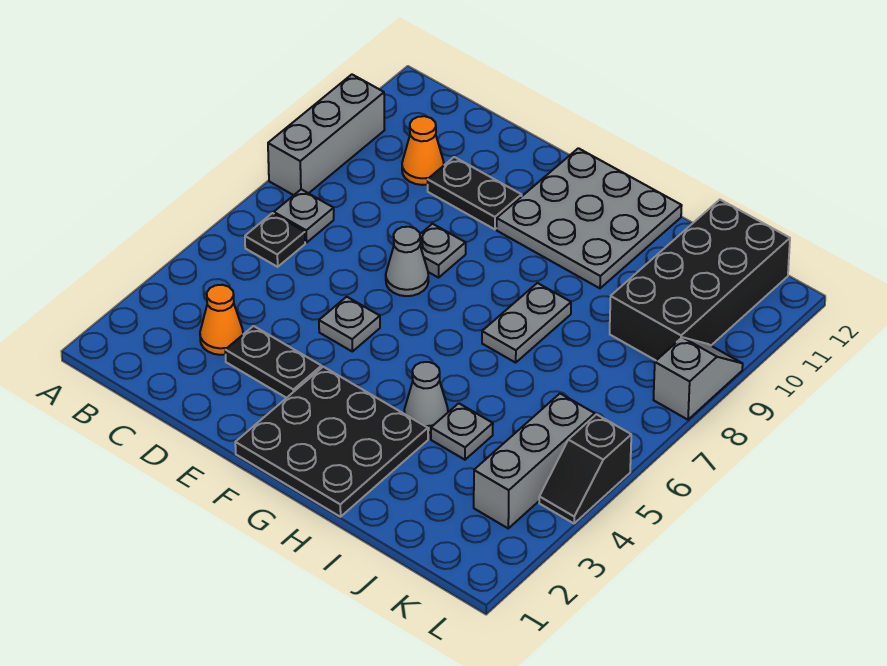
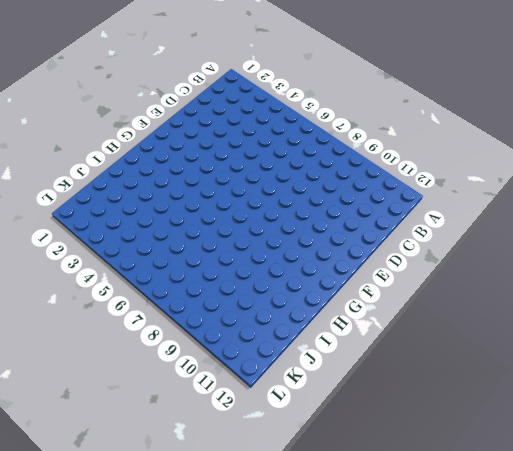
none -> grey brick A8:A10 level 1
none -> black plate B6 level 1
none -> grey plate B7 level 1

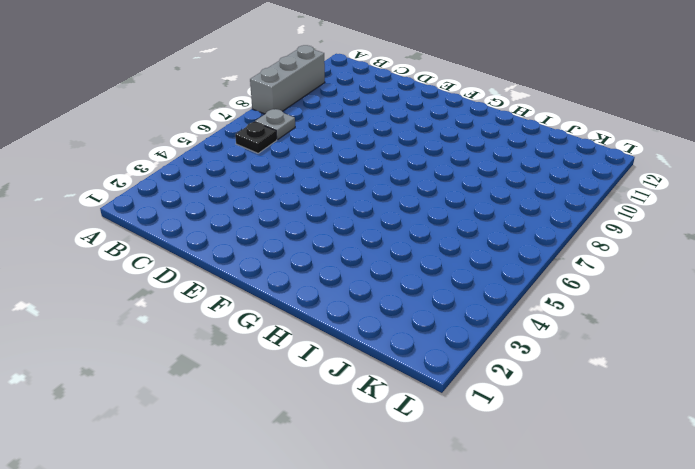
none -> orange cone C3 level 1
none -> orange cone C10 level 1
none -> black plate D3:E3 level 1

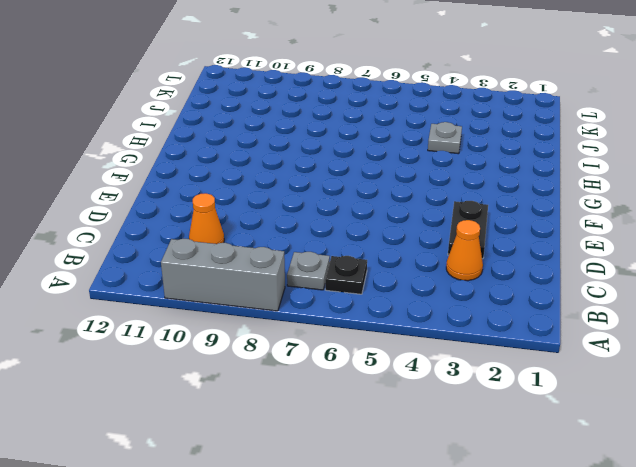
none -> black plate D10:E10 level 1
none -> grey plate E5 level 1
none -> grey cone E7 level 1

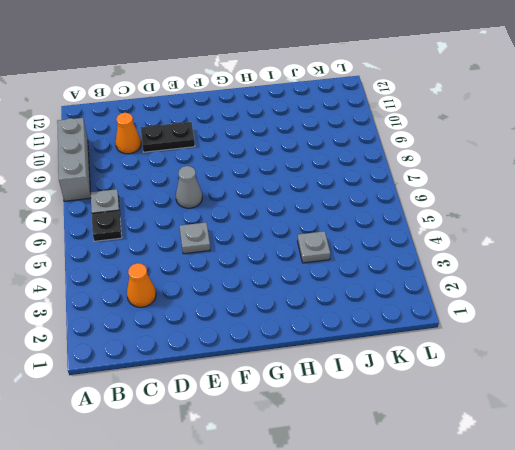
none -> black plate D3:E3 level 1
none -> grey plate E8 level 1
none -> black plate F1:H3 level 1

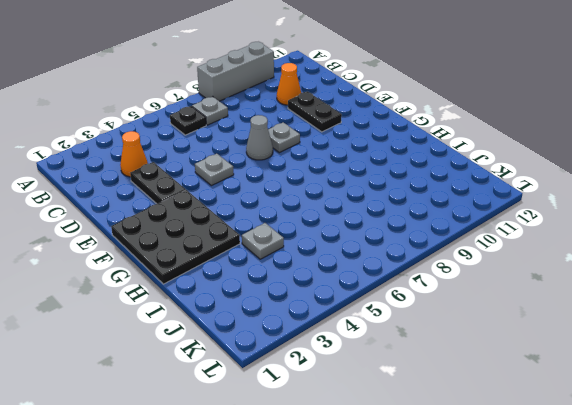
none -> grey plate F10:H12 level 1
none -> grey cone H4 level 1
none -> grey plate H7:H8 level 1

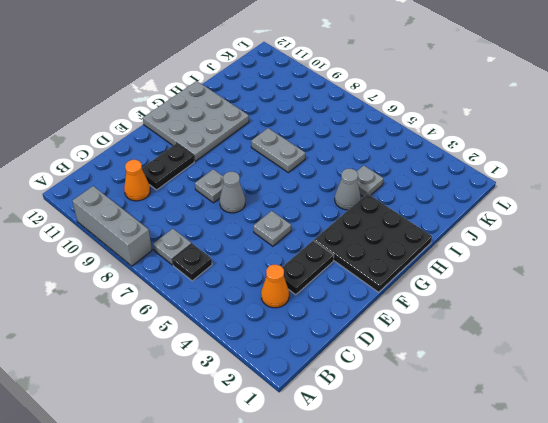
none -> black brick J9:K12 level 1
none -> grey brick K3:K5 level 1
none -> black slope L4:L5 level 1 top 5

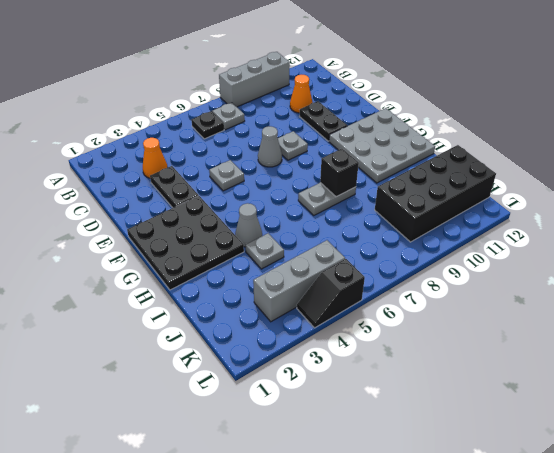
black brick H8 level 2 -> none
none -> grey slope L8:L9 level 1 top 8

